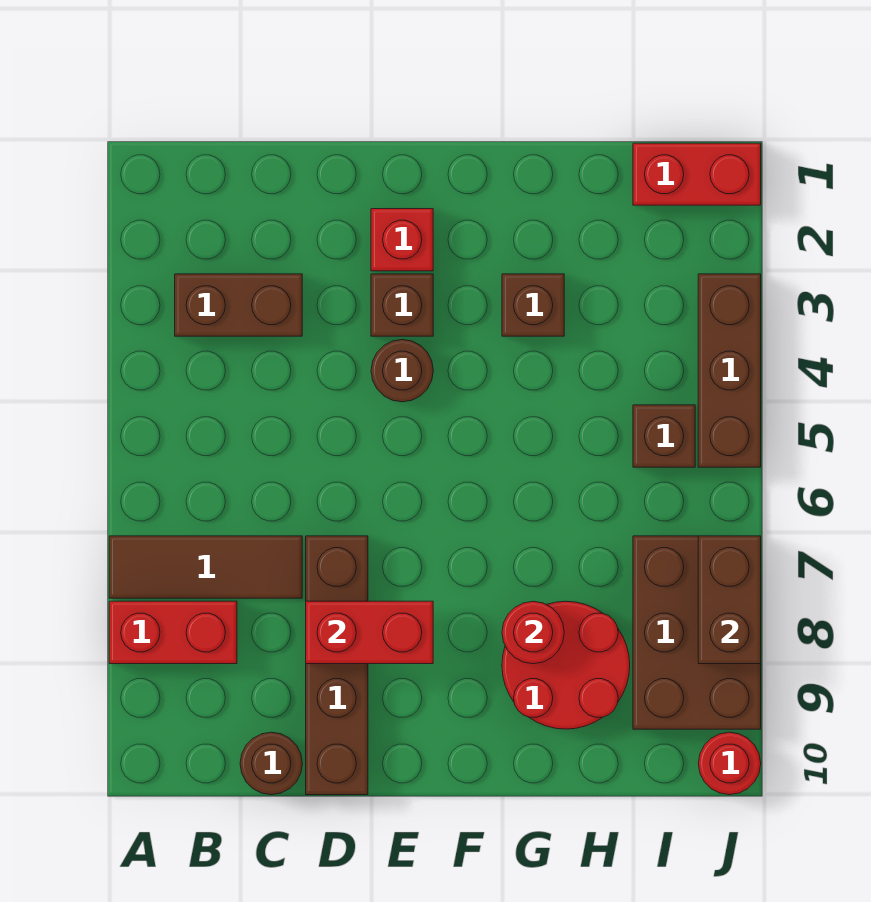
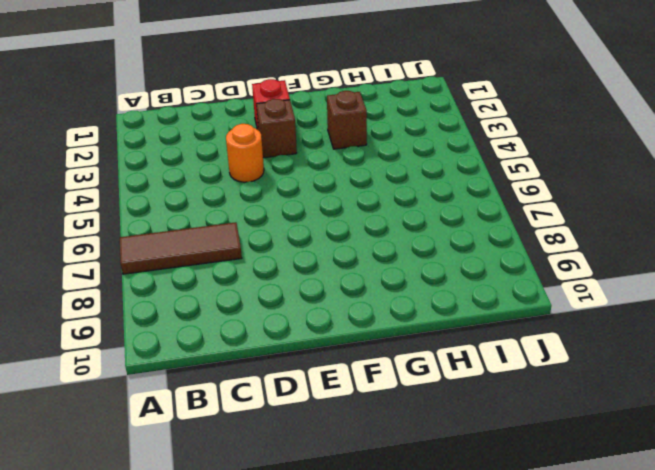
orange round brick D4 level 1 -> none
none -> red brick A8:B8 level 1
none -> brown brick B3:C3 level 1
none -> brown round brick C10 level 1

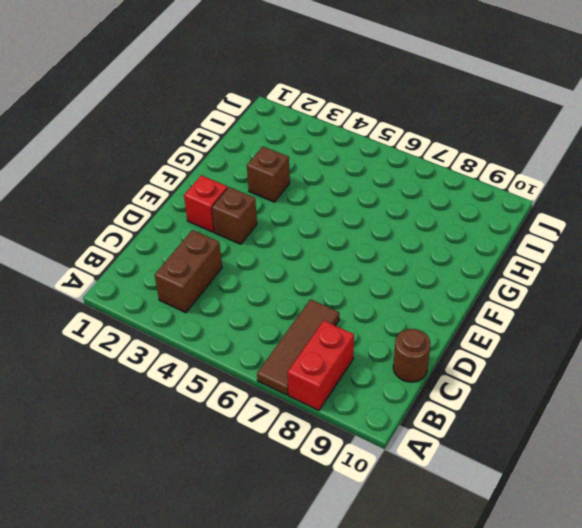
none -> brown brick D7:D10 level 1
none -> brown round brick E4 level 1
none -> red round brick G8:H9 level 1

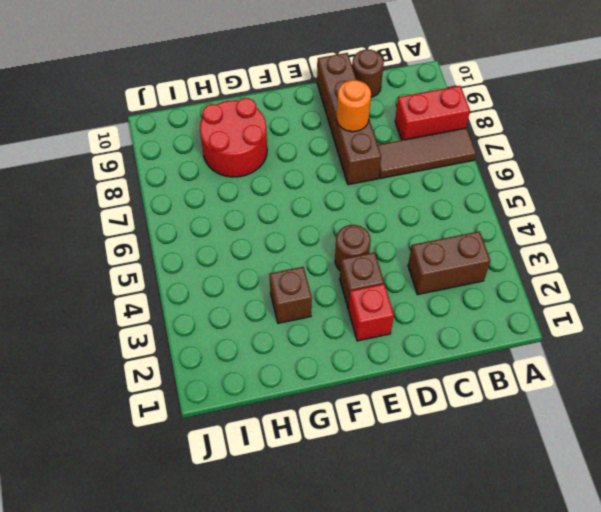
orange round brick D8 level 2 -> red brick D8:E8 level 2
none -> red brick I1:J1 level 1
none -> brown brick I5 level 1
none -> brown brick I7:J9 level 1

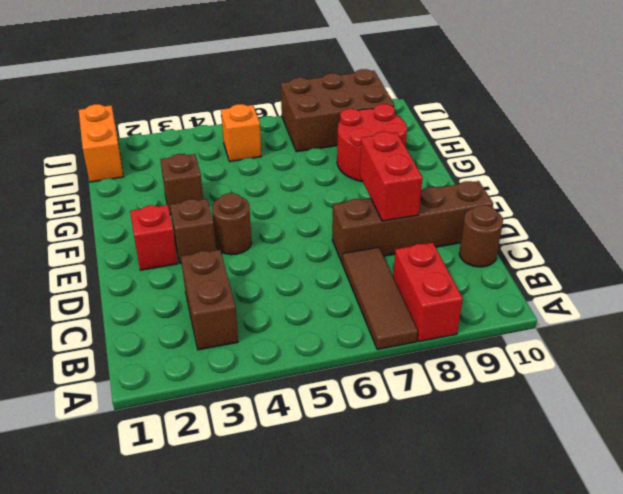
orange brick I1:J1 level 1 -> red brick I1:J1 level 1
orange brick I5 level 1 -> brown brick I5 level 1
none -> brown brick J3:J5 level 1
none -> red round brick J10 level 1
none -> red round brick G8 level 2

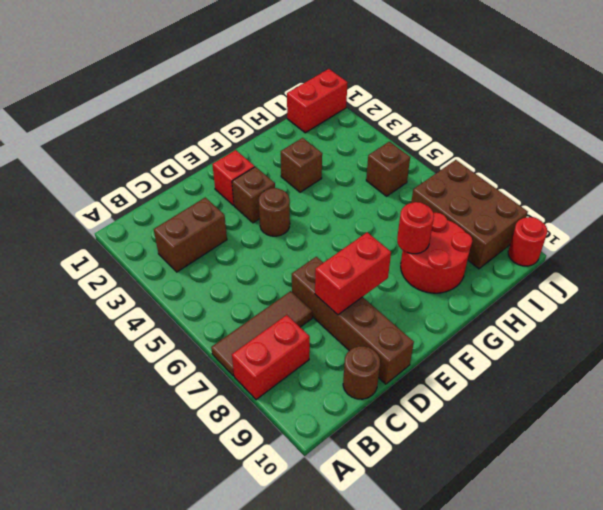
none -> brown brick J3:J5 level 1
none -> brown brick J7:J8 level 2

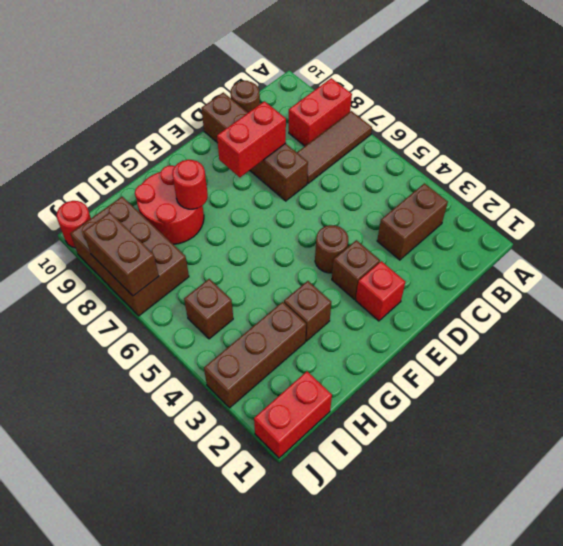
brown brick H3:J3 level 1 -> brown brick J3:J5 level 1

